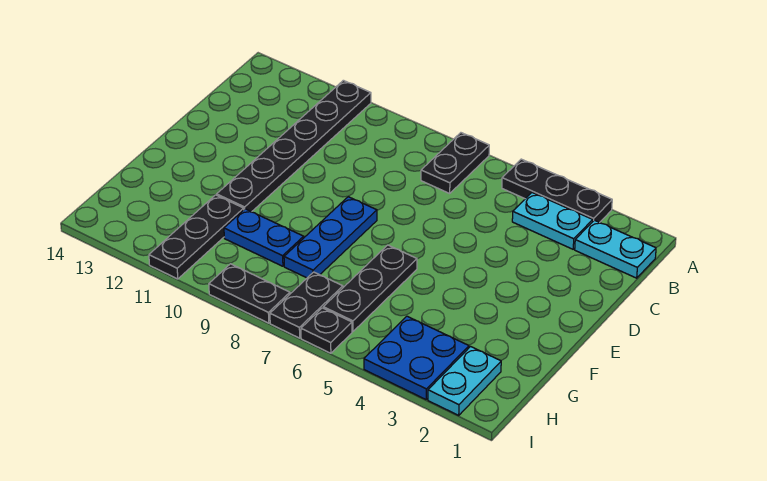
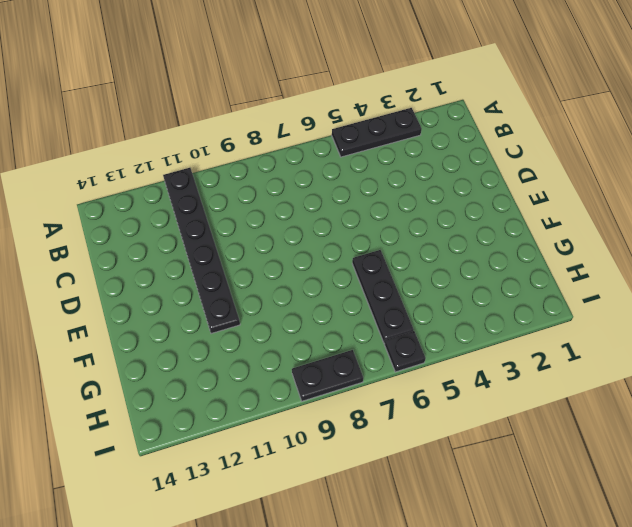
none -> black plate A7:B7 level 1
none -> cyan plate B1:B2 level 1
none -> cyan plate B3:B4 level 1

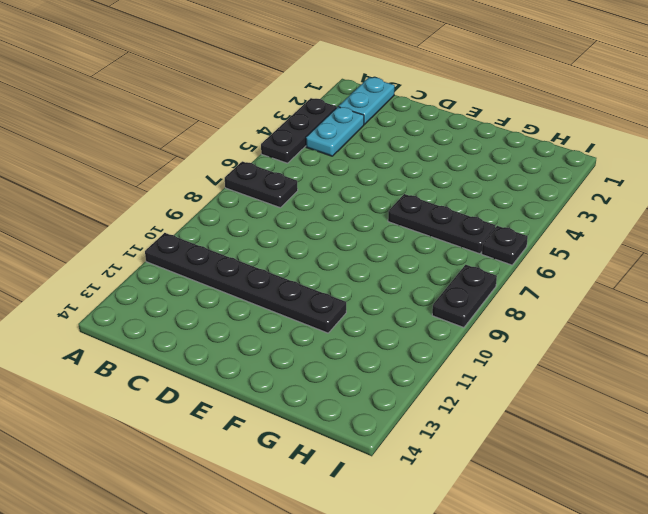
none -> blue plate E8:G8 level 1
none -> blue plate G9:G10 level 1
none -> black plate G11:I11 level 1

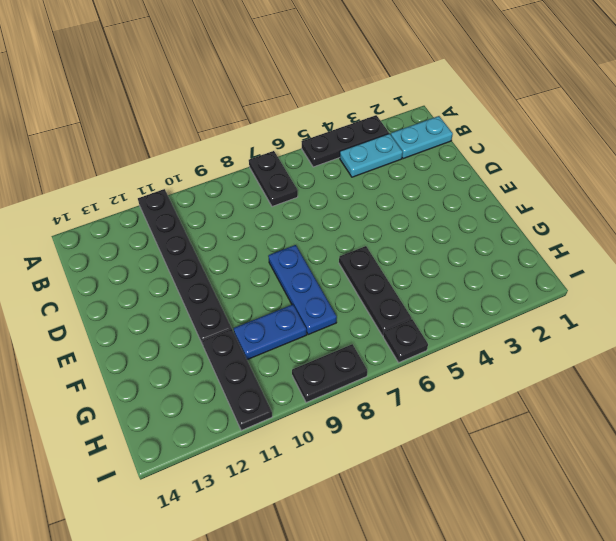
none -> cyan plate H2:I2 level 1
none -> blue plate H3:I4 level 1
none -> black plate H7:I7 level 1

